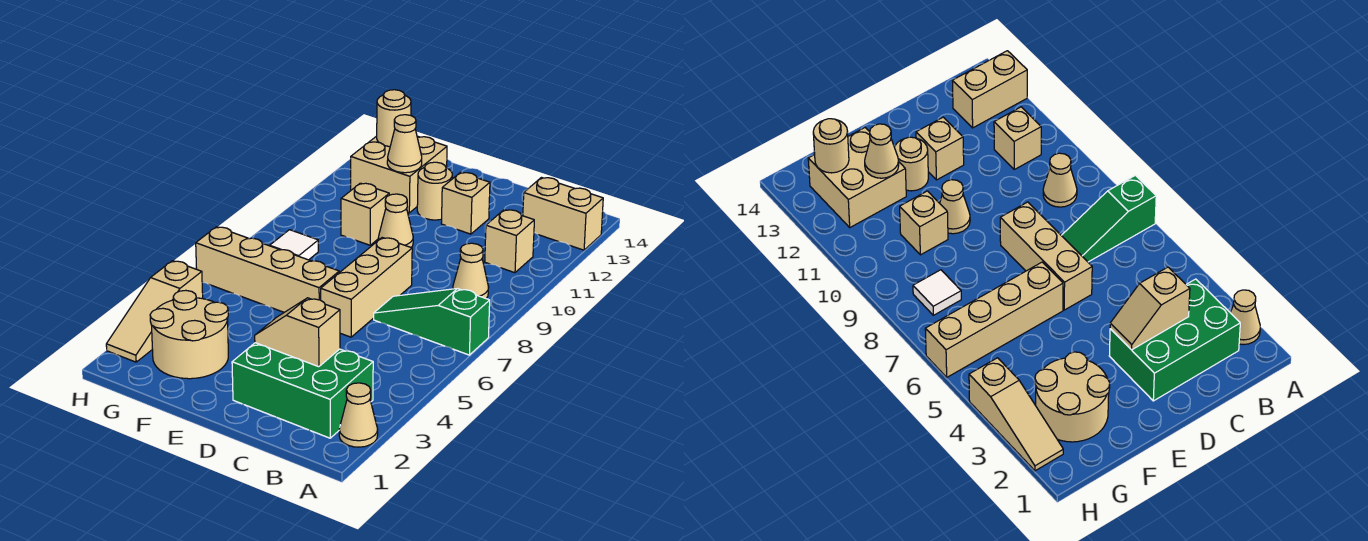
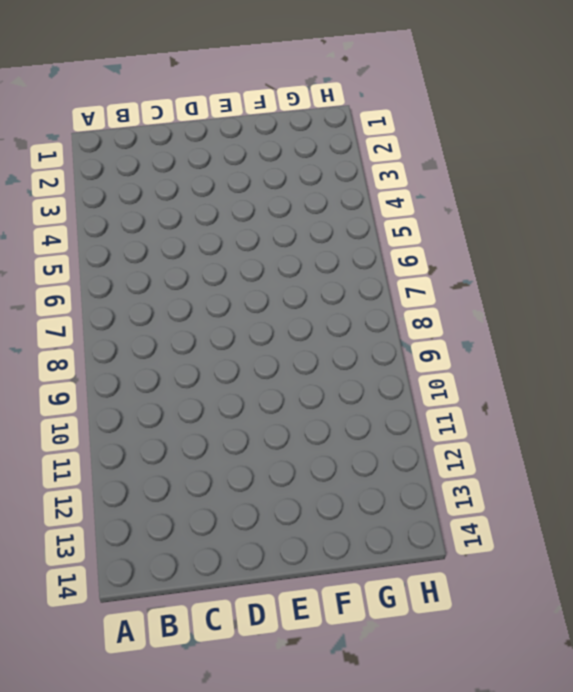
none -> tan cone A2 level 1
none -> green slope A7:C7 level 1 top A
none -> tan brick A13:B13 level 1

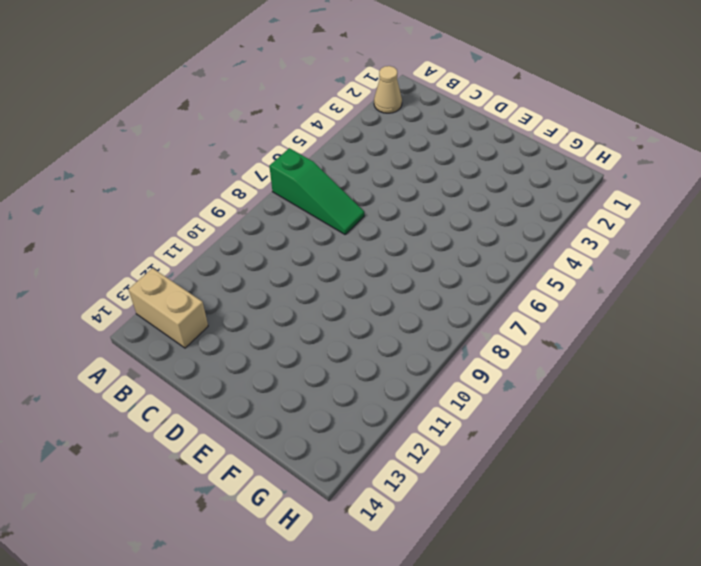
none -> green brick B2:D3 level 1
none -> tan cone B9 level 1
none -> tan brick B11 level 1

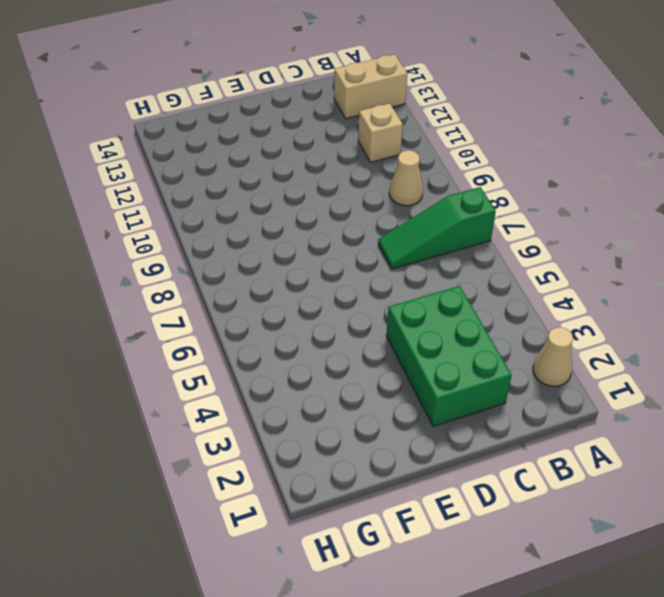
green brick C2:D4 level 1 -> green brick B2:D3 level 1
none -> tan brick D6:D8 level 1
none -> tan brick D12 level 1
none -> tan brick E6:H6 level 1

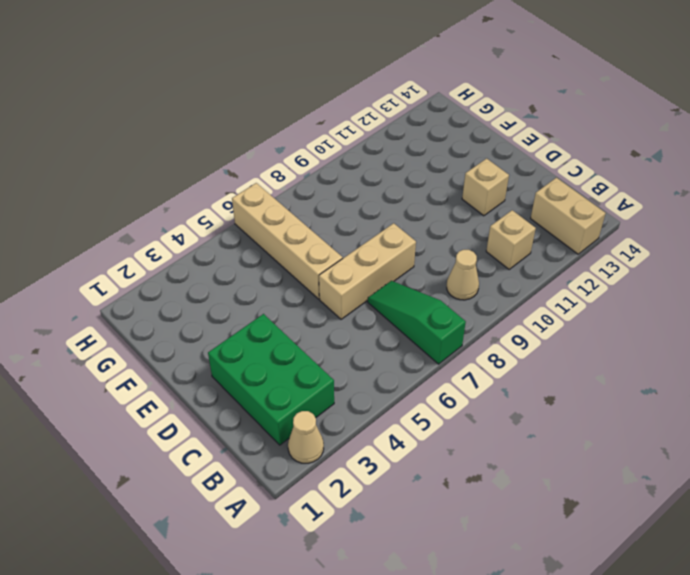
none -> tan cone E10 level 1
none -> tan round brick E12 level 1
none -> tan round brick F2:G3 level 1

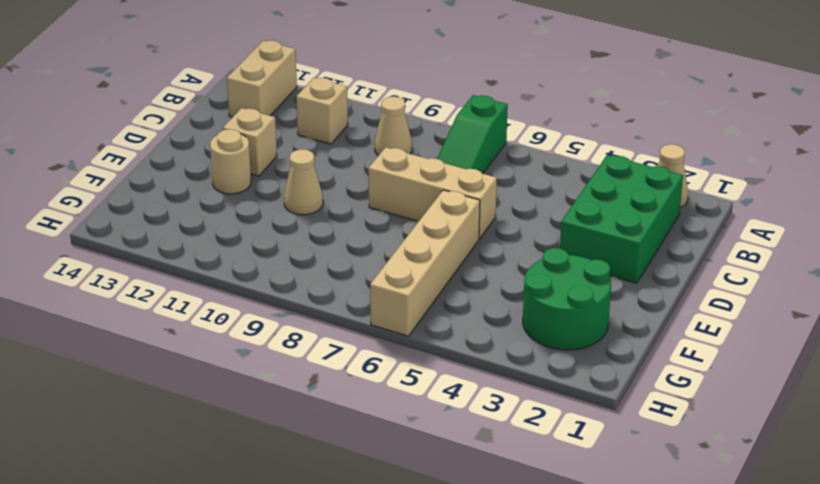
green round brick F2:G3 level 1 -> tan round brick F2:G3 level 1
none -> tan brick F10 level 1
none -> tan brick F12:G13 level 1
none -> white tile G8 level 1

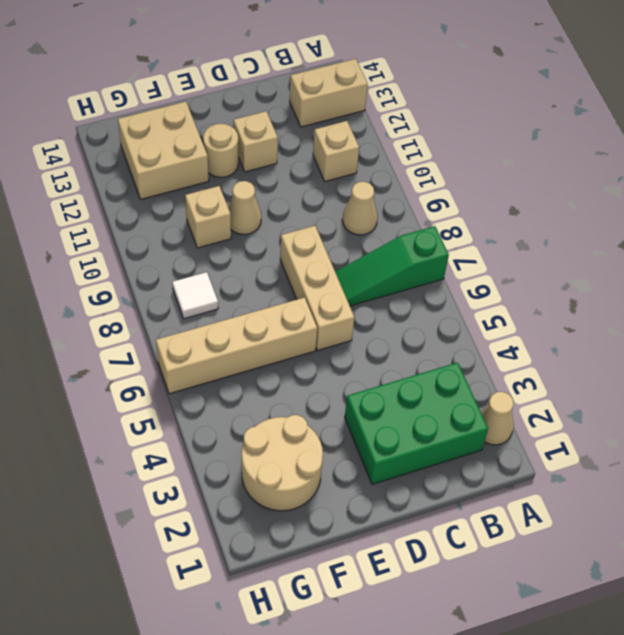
none -> tan slope H2:H4 level 1 top 4
none -> tan slope C3:D3 level 2 top C
none -> tan cone F12 level 2

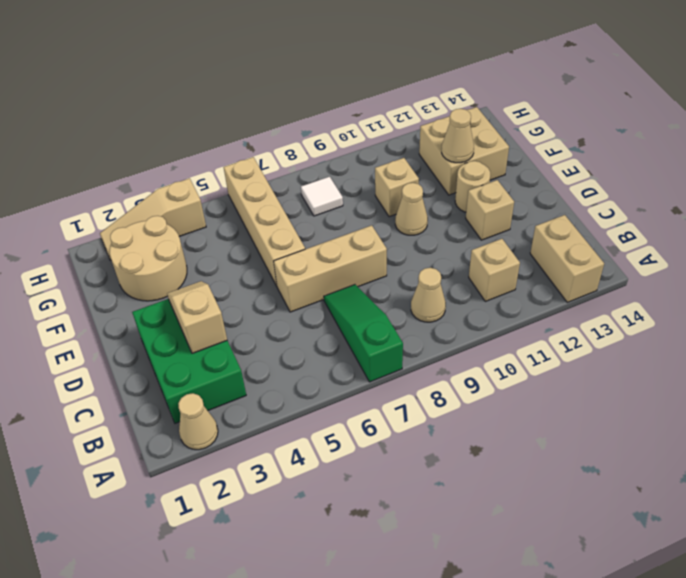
none -> tan round brick G13 level 2

